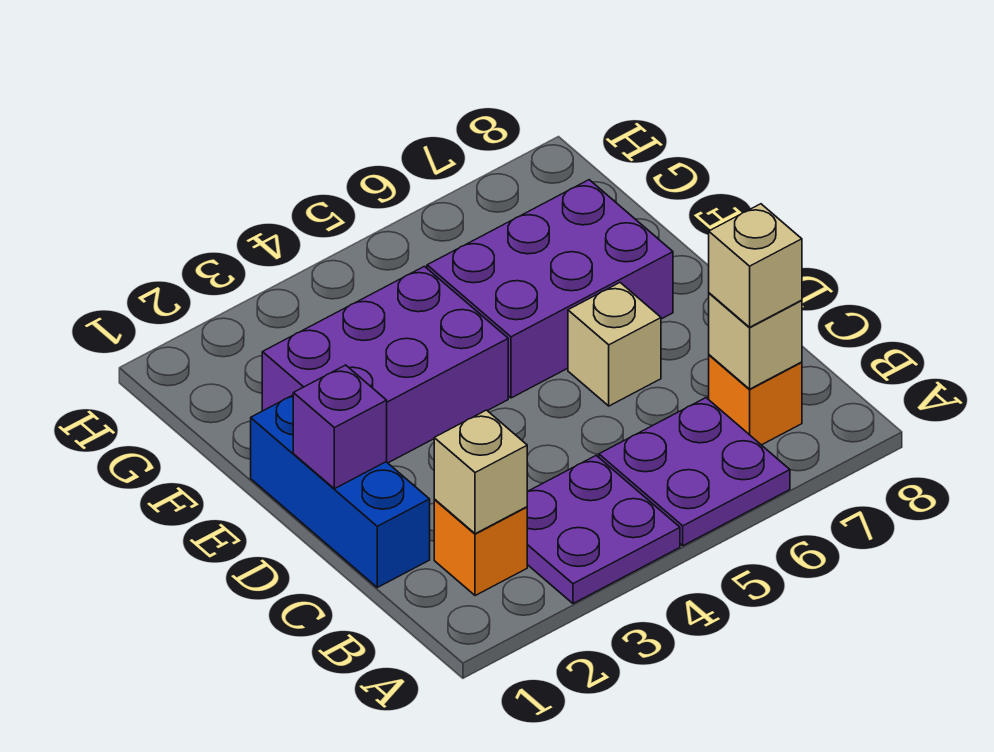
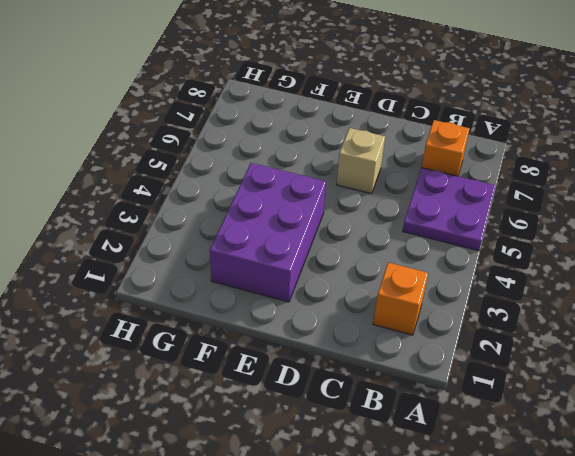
none -> purple plate A3:B4 level 1
none -> blue brick C1:E1 level 1
none -> purple brick E5:F7 level 1

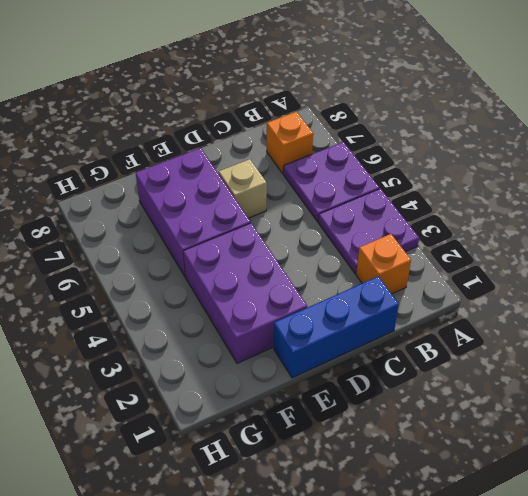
none -> tan brick B2 level 2
none -> tan brick B7 level 2
none -> purple brick D1 level 2

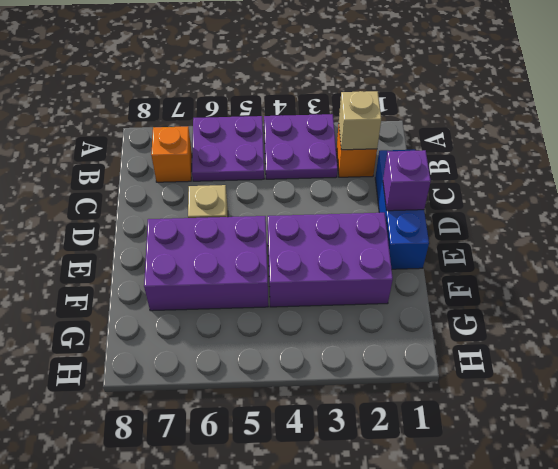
none -> tan brick B7 level 2
none -> tan brick B7 level 3

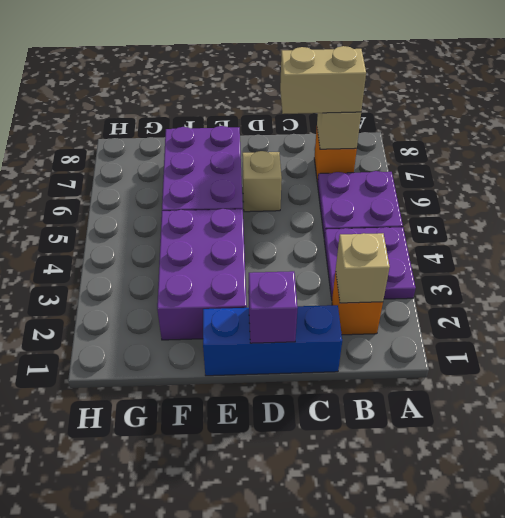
tan brick B7:C7 level 3 -> tan brick B7 level 3

